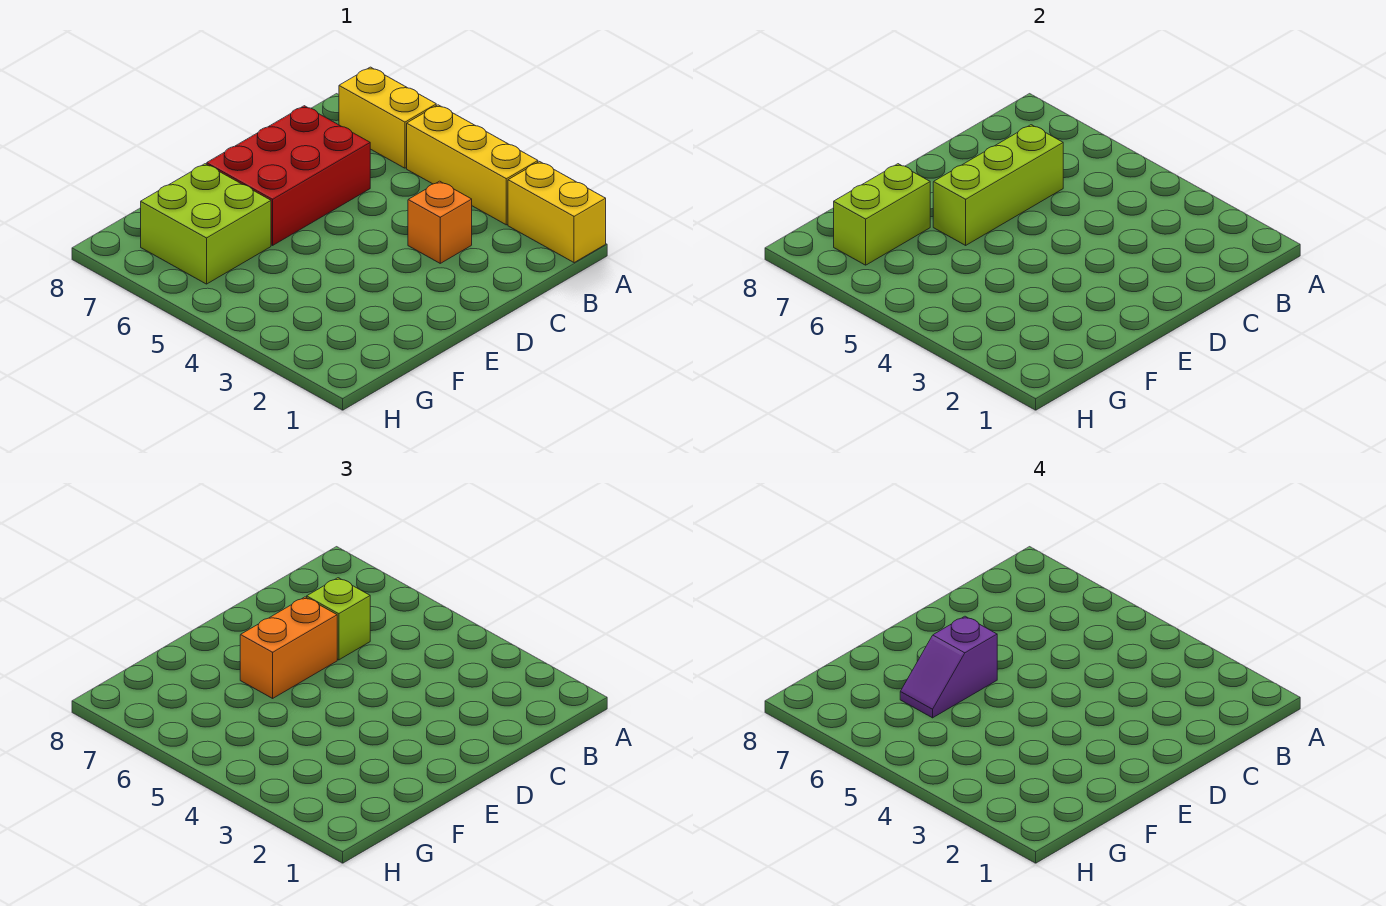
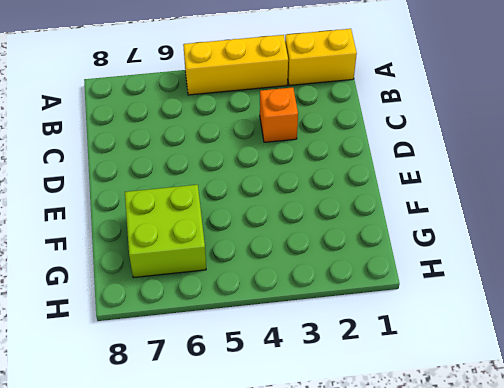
none -> yellow brick A6:A7 level 1
none -> red brick C6:E7 level 1

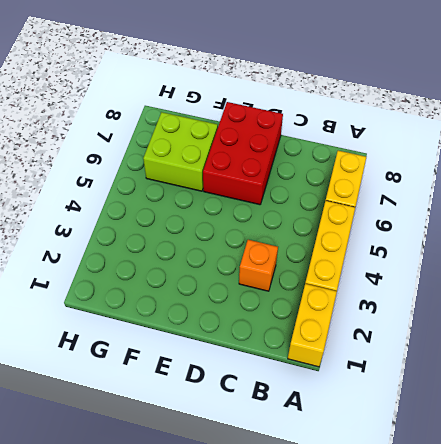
red brick D6:E8 level 1 -> red brick C6:E7 level 1
none -> lime brick C6:E6 level 2
none -> lime brick F7:G7 level 2

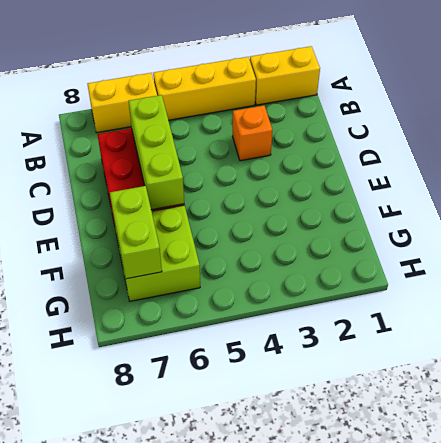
none -> lime brick C6 level 3
none -> orange brick D6:E6 level 3

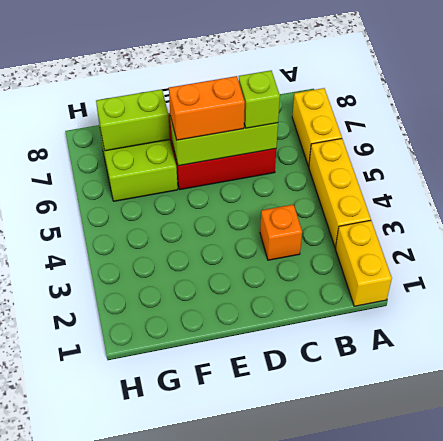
none -> purple slope E6:F6 level 4 top E

